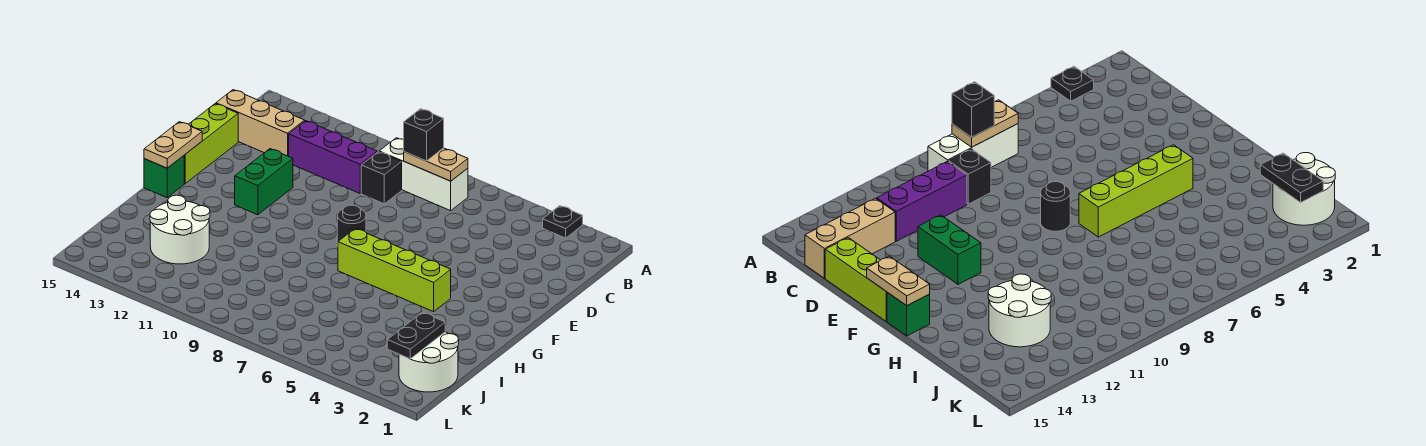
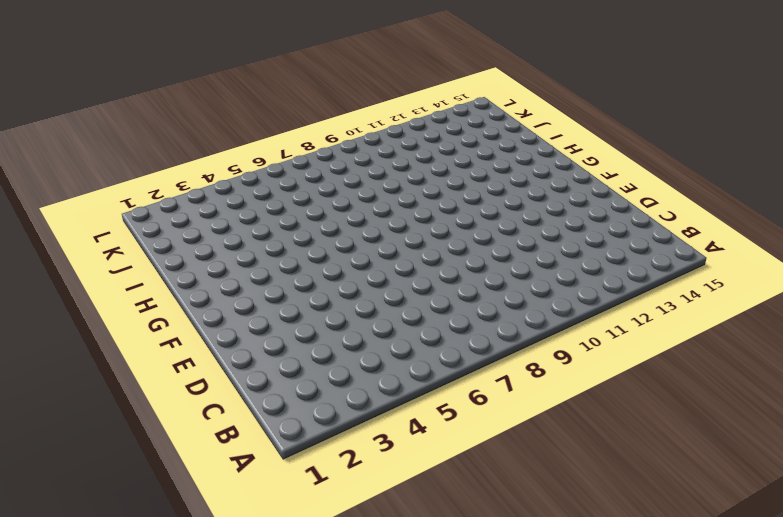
none -> black plate A3 level 1
none -> white brick B7:B9 level 1
none -> black brick C9 level 1

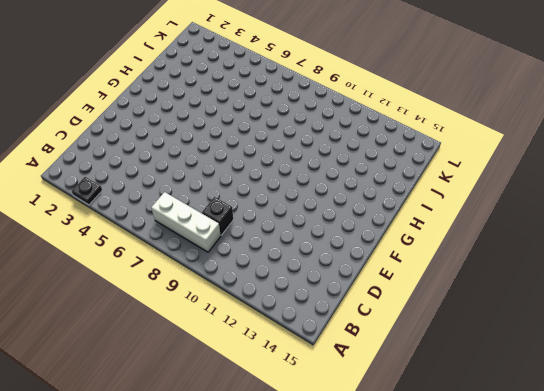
none -> purple brick C10:C12 level 1
none -> tan brick C13:C15 level 1
none -> lime brick D15:F15 level 1

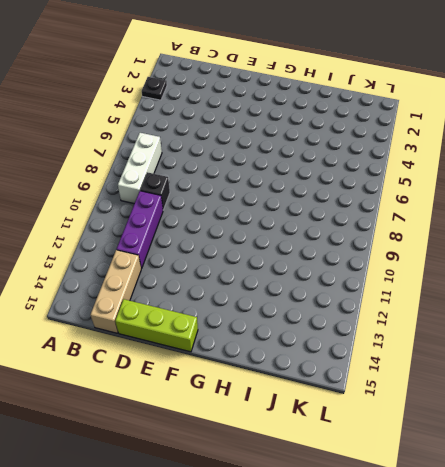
none -> green brick E12:F12 level 1
none -> black round brick F8 level 1
none -> lime brick G4:G7 level 1

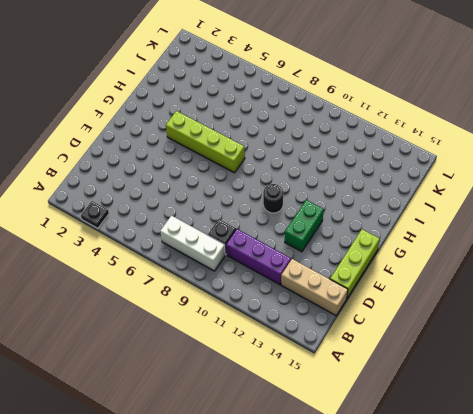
black round brick F10 level 1 -> black round brick F8 level 1
none -> green brick G15 level 1
none -> white round brick I12:J13 level 1
none -> white round brick J1:K2 level 1

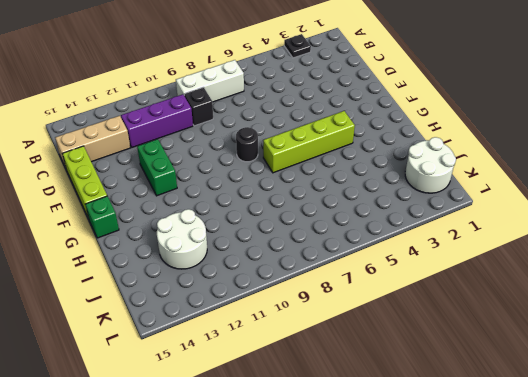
none -> tan plate B7:B8 level 2
none -> tan plate F15:G15 level 2
none -> black plate J2:K2 level 2

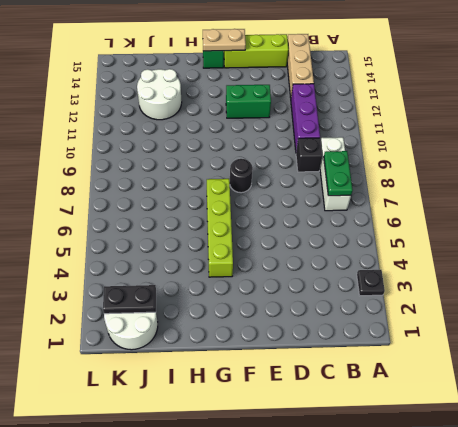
green plate B7:B8 level 2 -> tan plate B7:B8 level 2
none -> black brick B8 level 3

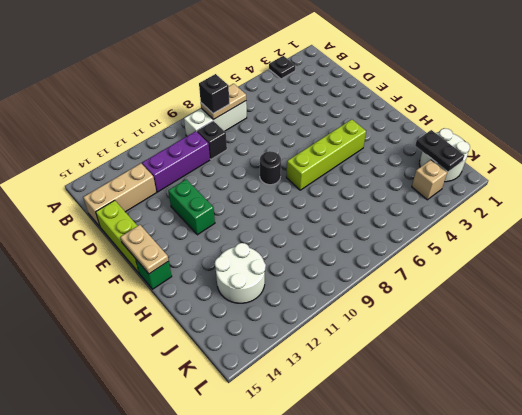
tan brick K3 level 1 -> none

